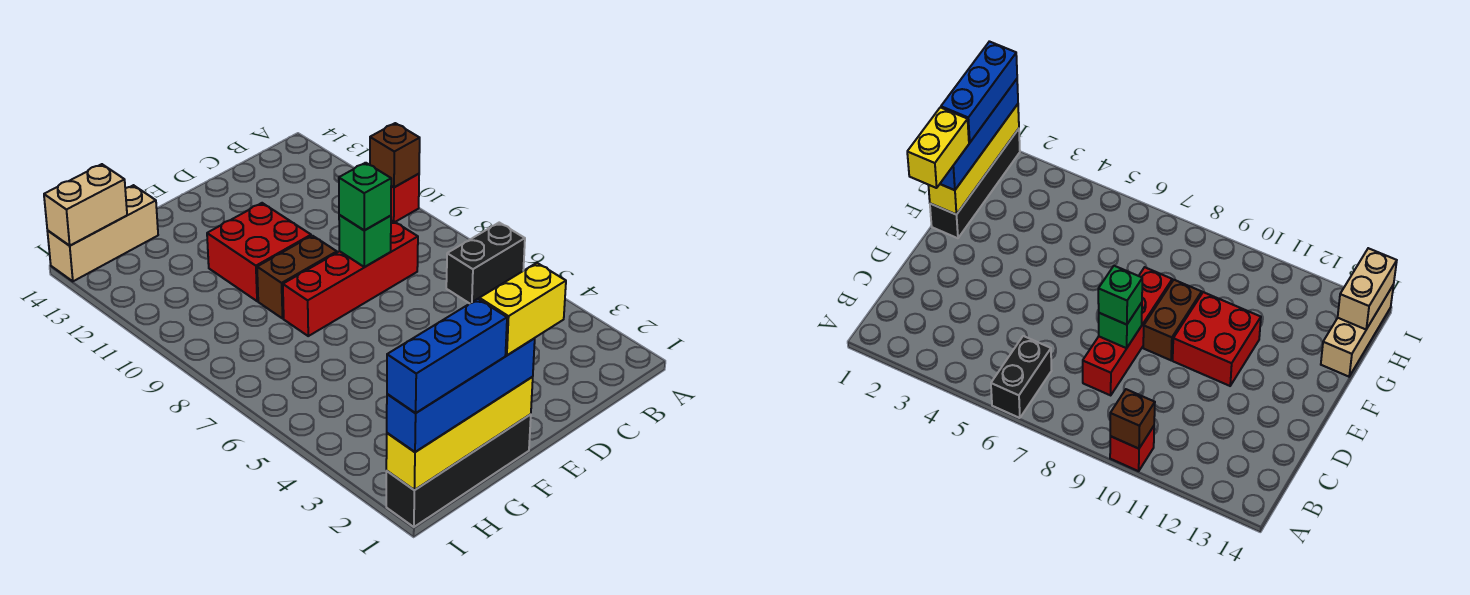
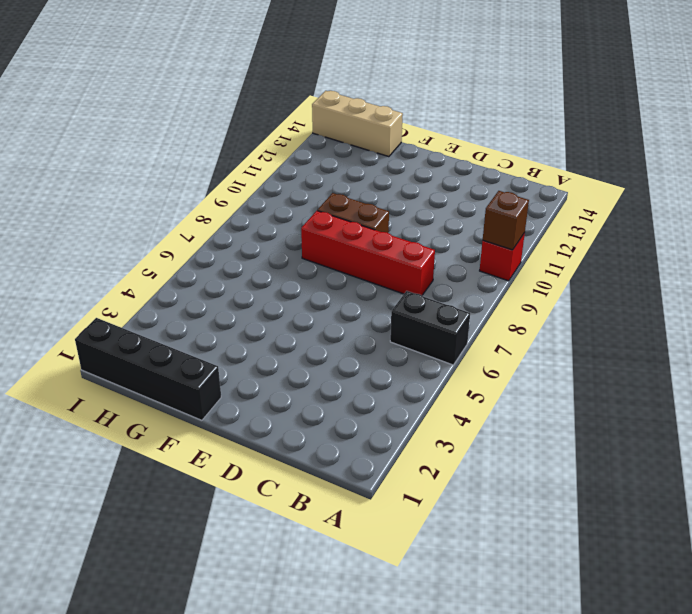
none -> red brick E10:F11 level 1
none -> green brick D8 level 2
none -> yellow brick F1:I1 level 2

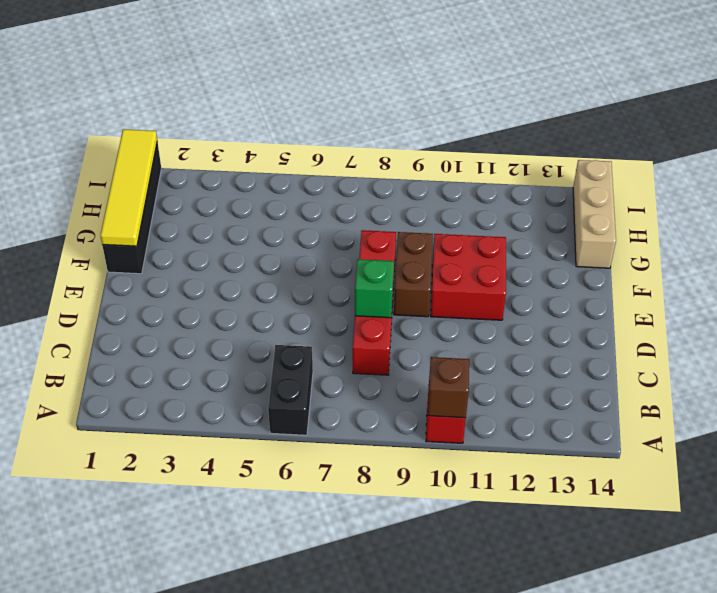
yellow tile F1:I1 level 2 -> yellow brick F1:I1 level 2
none -> tan brick H14:I14 level 2
none -> green brick D8 level 3
none -> blue brick F1:I1 level 3

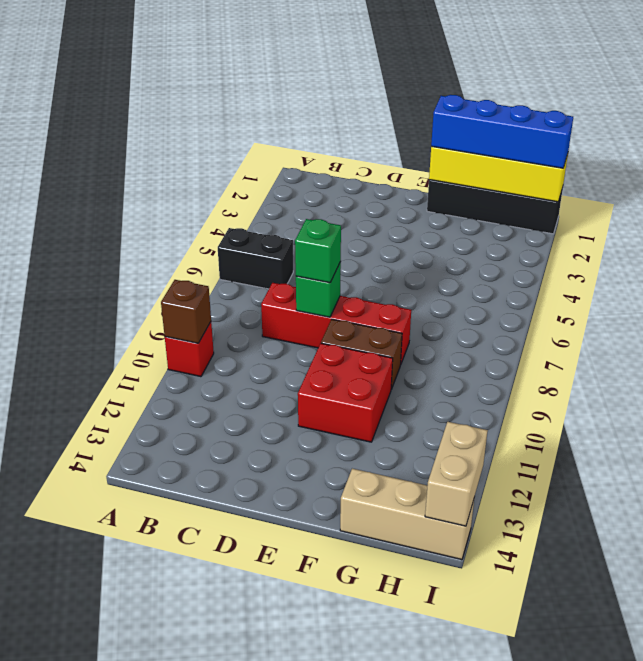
tan brick I13:I14 level 2 -> tan brick H14:I14 level 2
none -> yellow brick E1:F1 level 4
none -> blue brick G1:I1 level 4

